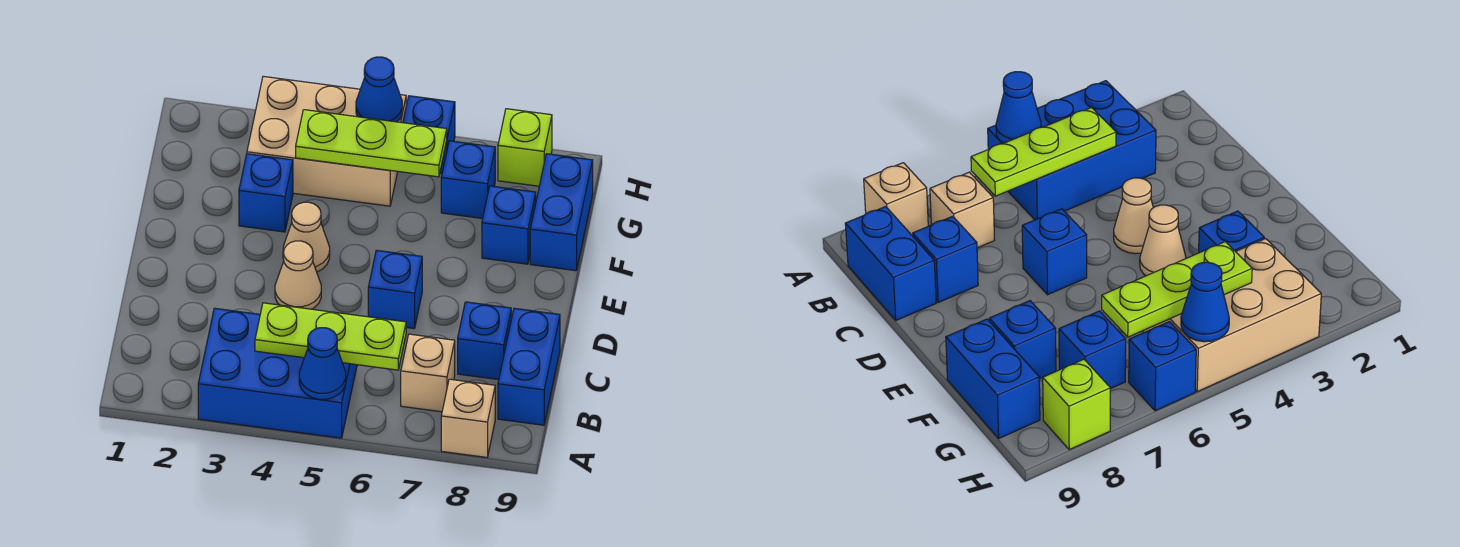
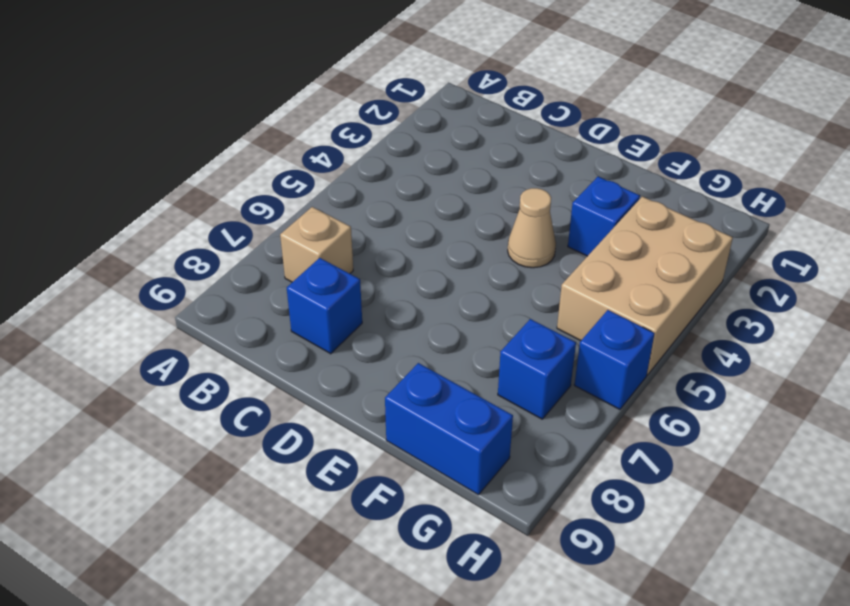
none -> blue brick A3:B5 level 1
none -> tan brick A8 level 1
none -> blue brick B9:C9 level 1

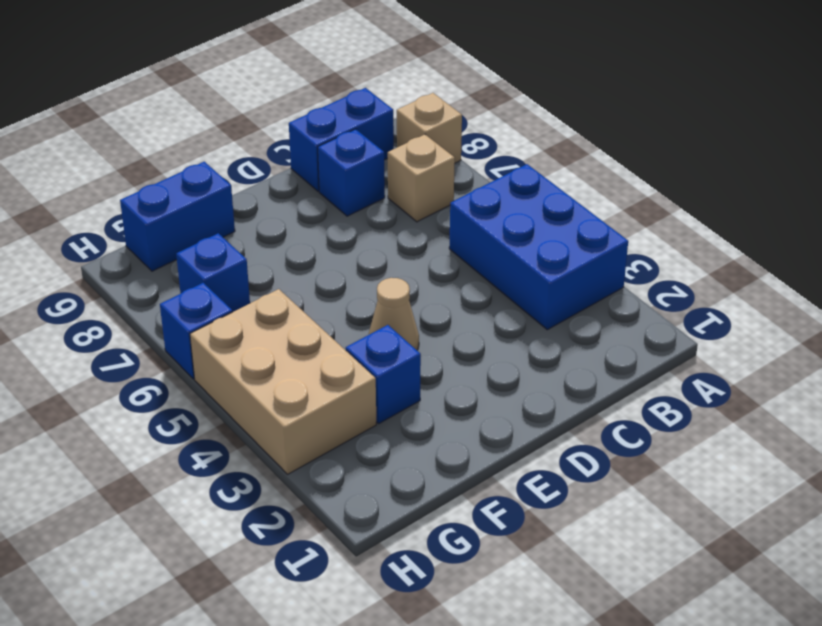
none -> tan cone D4 level 1
none -> blue brick D6 level 1
none -> blue brick F8 level 1

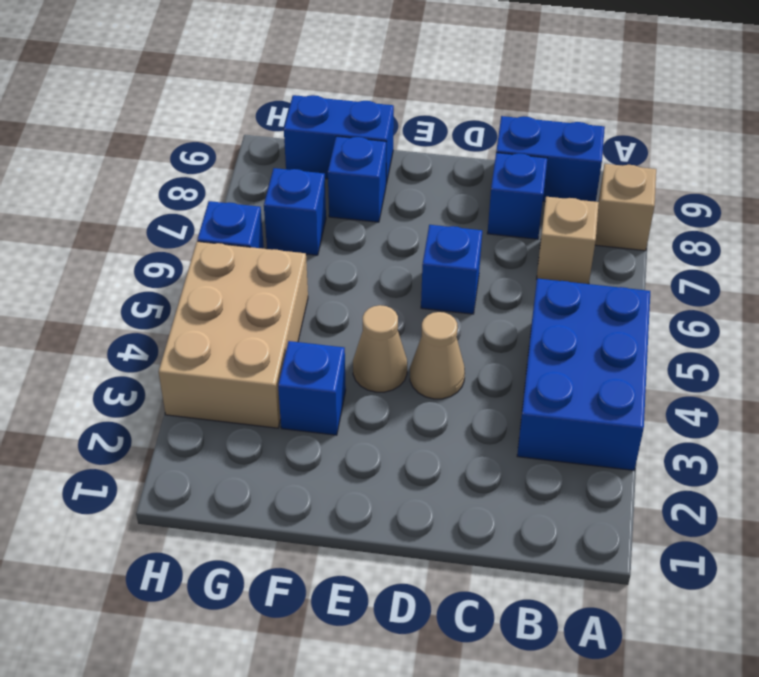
none -> lime brick H8 level 1
none -> blue cone A5 level 2
none -> lime plate B4:B6 level 2

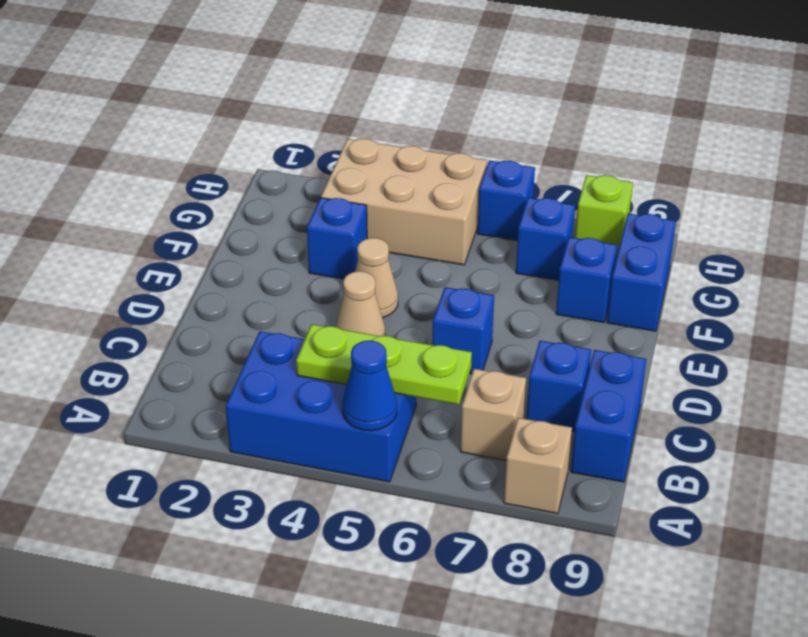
none -> lime plate G4:G6 level 2
none -> blue cone H5 level 2

